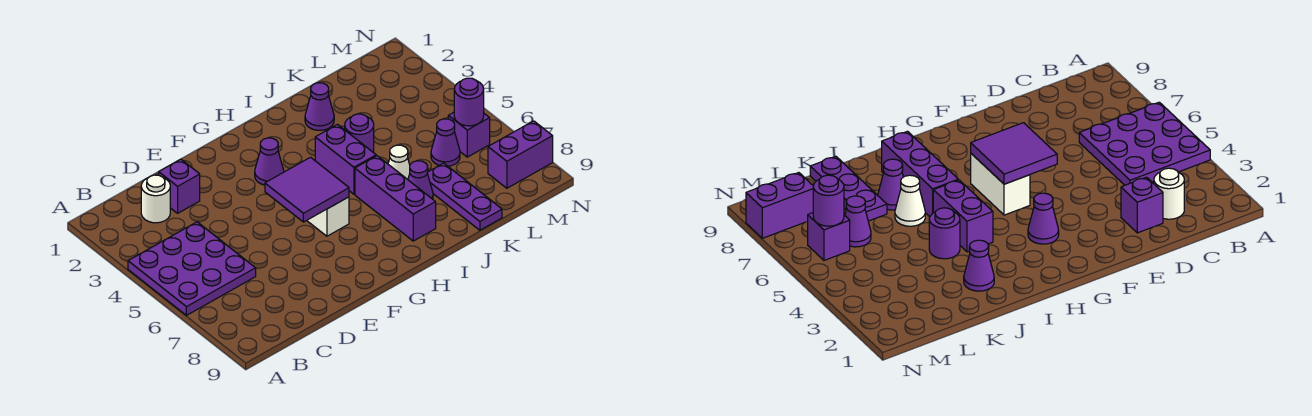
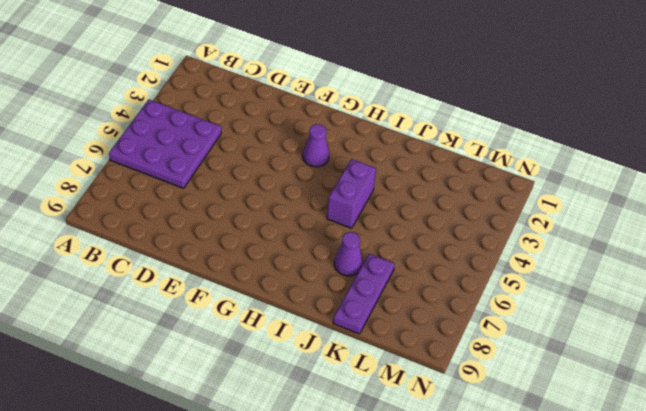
none -> white round brick C2 level 1
none -> purple brick D2 level 1
none -> white brick G5:G6 level 1

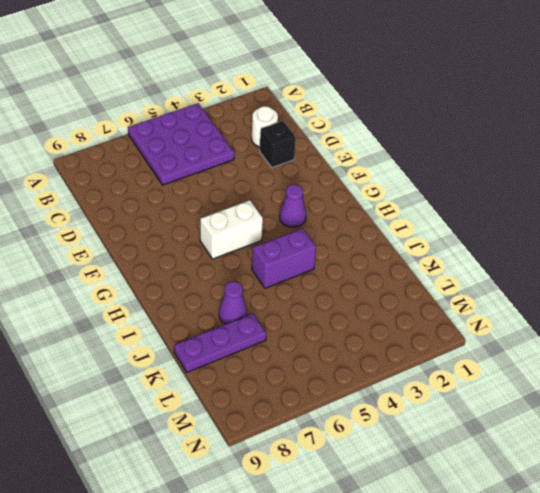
black brick D2 level 1 -> purple brick D2 level 1
none -> purple brick I6:I8 level 1
none -> purple cone J2 level 1
none -> purple round brick J4 level 1

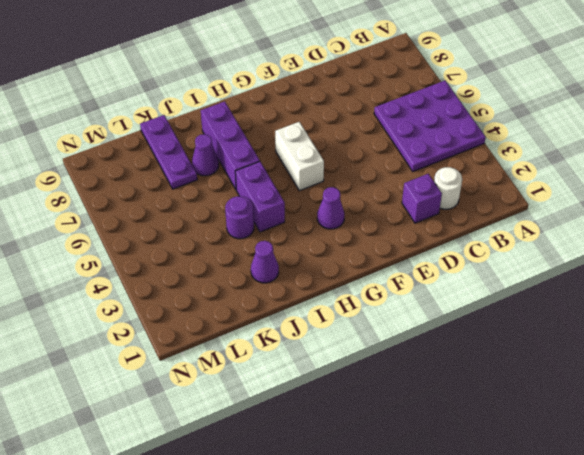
none -> white cone J6 level 1
none -> purple cone L6 level 1
none -> purple brick M6 level 1

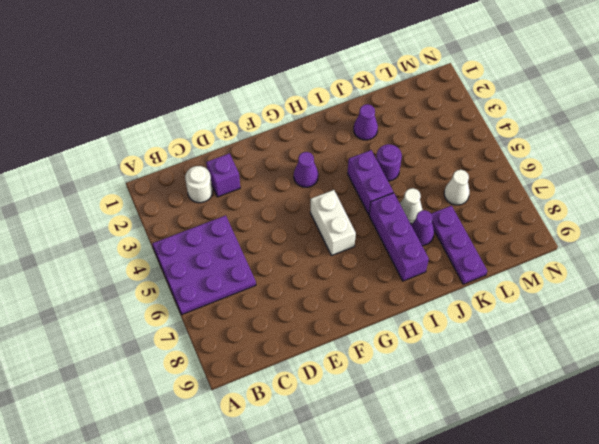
white cone L6 level 1 -> purple cone L6 level 1
none -> purple brick M6 level 1
none -> purple brick M8:N8 level 1
none -> purple tile F5:G6 level 2

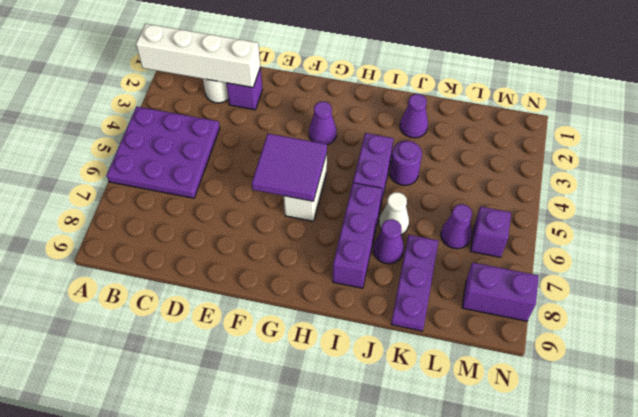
white brick A2:D2 level 2 -> none
none -> purple round brick M6 level 2

